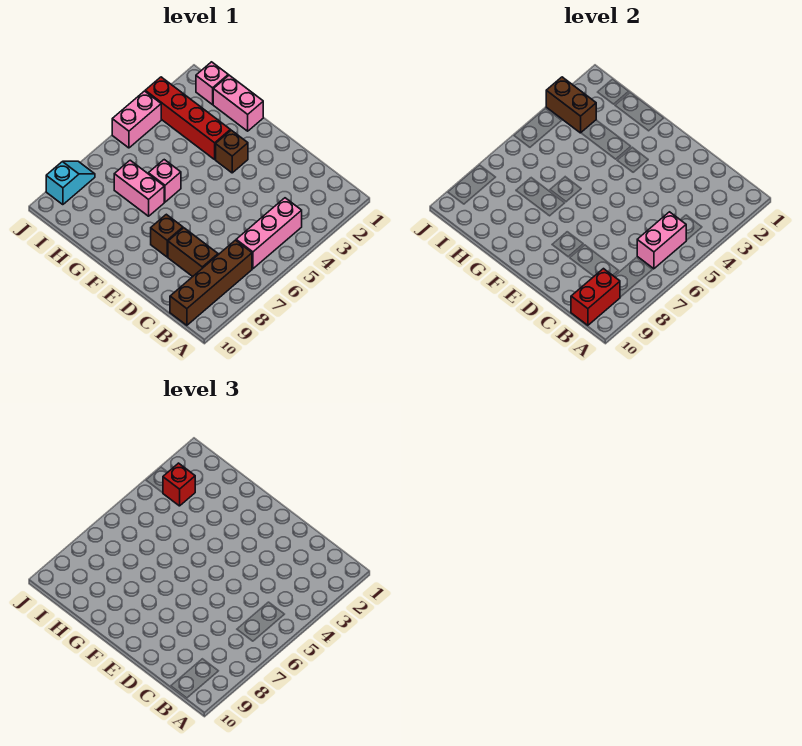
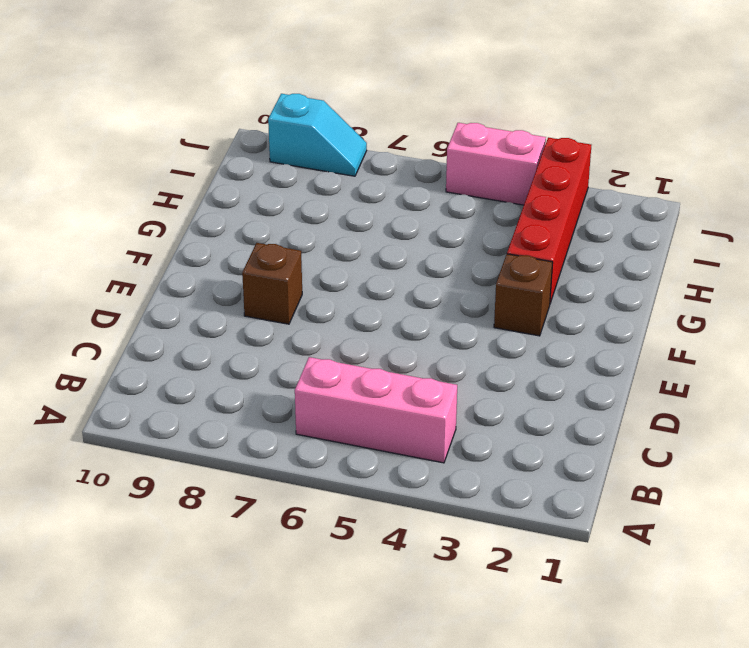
none -> brown brick B7:B10 level 1
none -> brown brick C8:D8 level 1
none -> pink brick G1:H1 level 1

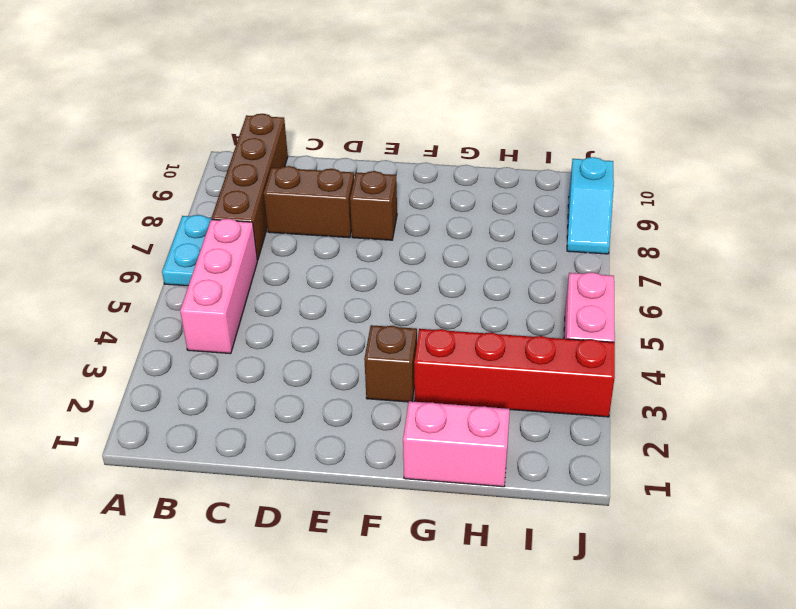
cyan plate A6:A7 level 1 -> none
none -> pink brick G6 level 1
none -> pink brick G7:H7 level 1
none -> pink brick I1 level 1

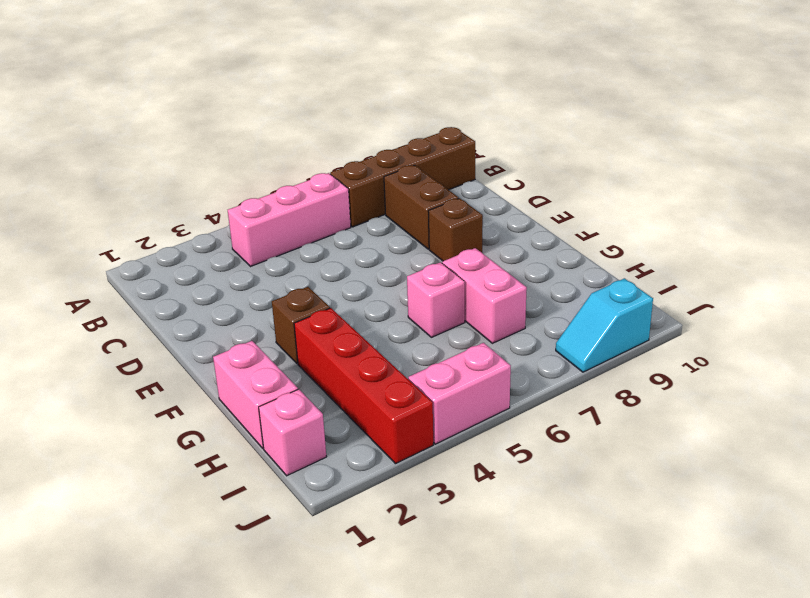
none -> pink brick B5:B6 level 2
none -> red brick B9:B10 level 2
none -> brown brick I3:J3 level 2

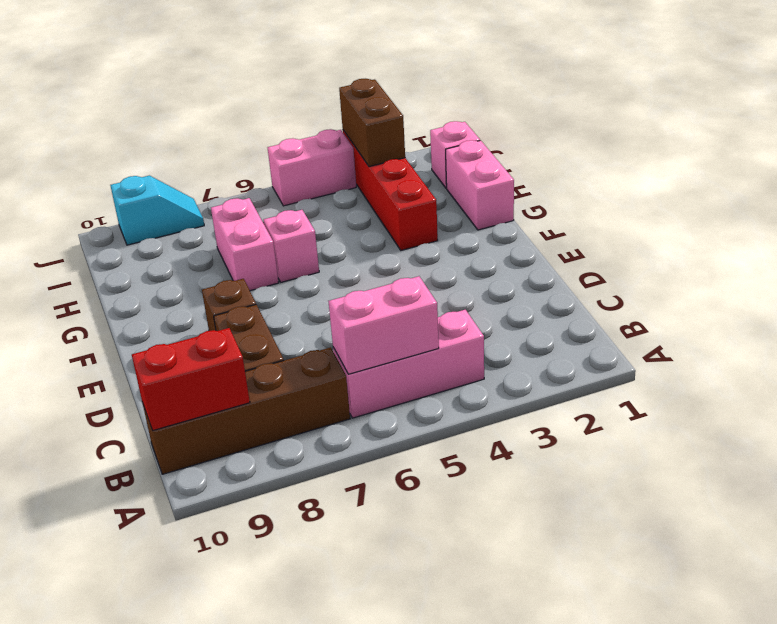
none -> brown brick F3 level 1
none -> red brick I3 level 3

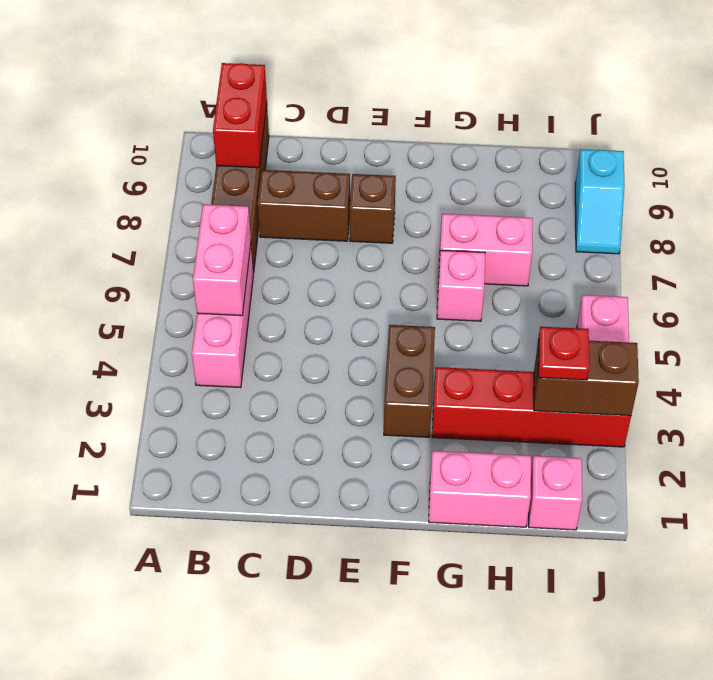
brown brick F3:F4 level 1 -> brown brick F3 level 1
red plate I3 level 3 -> red brick I3 level 3

